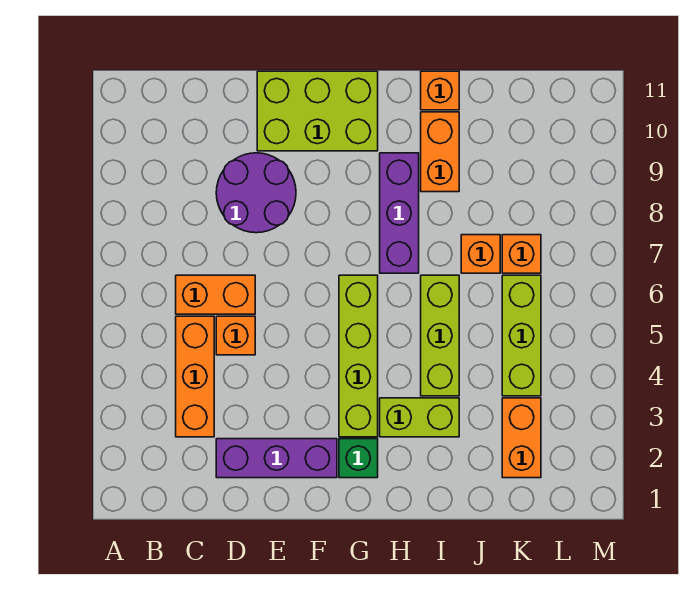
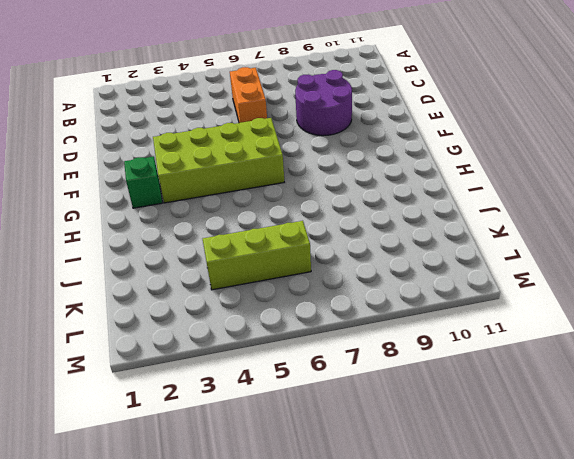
lime brick F3:G6 level 1 -> lime brick G3:G6 level 1
none -> orange brick C3:C5 level 1
none -> purple brick D2:F2 level 1
none -> orange brick D5 level 1

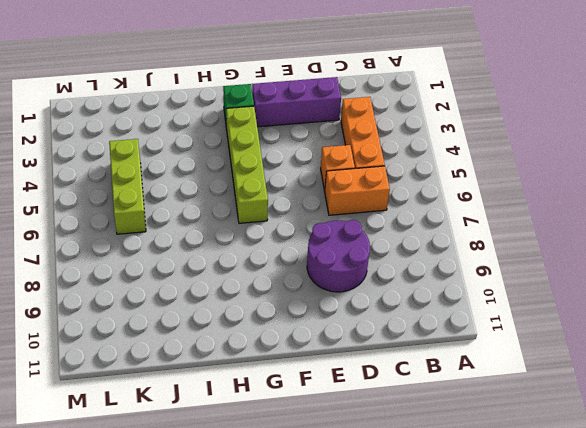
none -> lime brick E10:G11 level 1
none -> lime brick H3:I3 level 1
none -> purple brick H7:H9 level 1

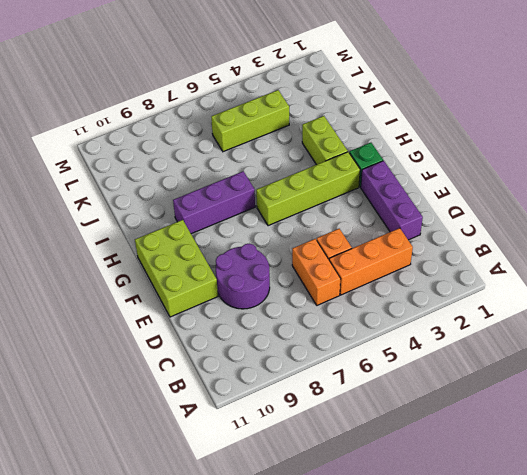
none -> lime brick I4:I6 level 1
none -> orange brick I9:I10 level 1
none -> orange brick I11 level 1

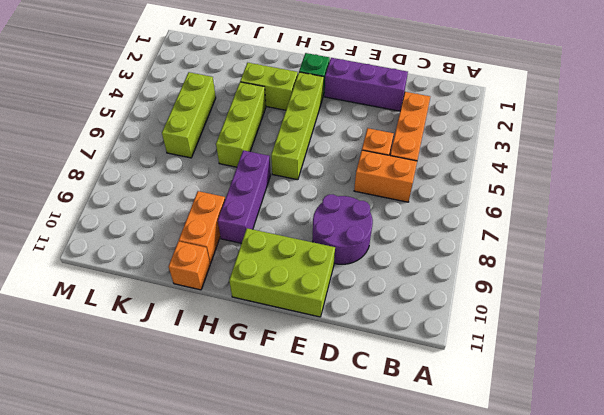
none -> orange brick J7 level 1
none -> orange brick K2:K3 level 1
none -> orange brick K7 level 1

